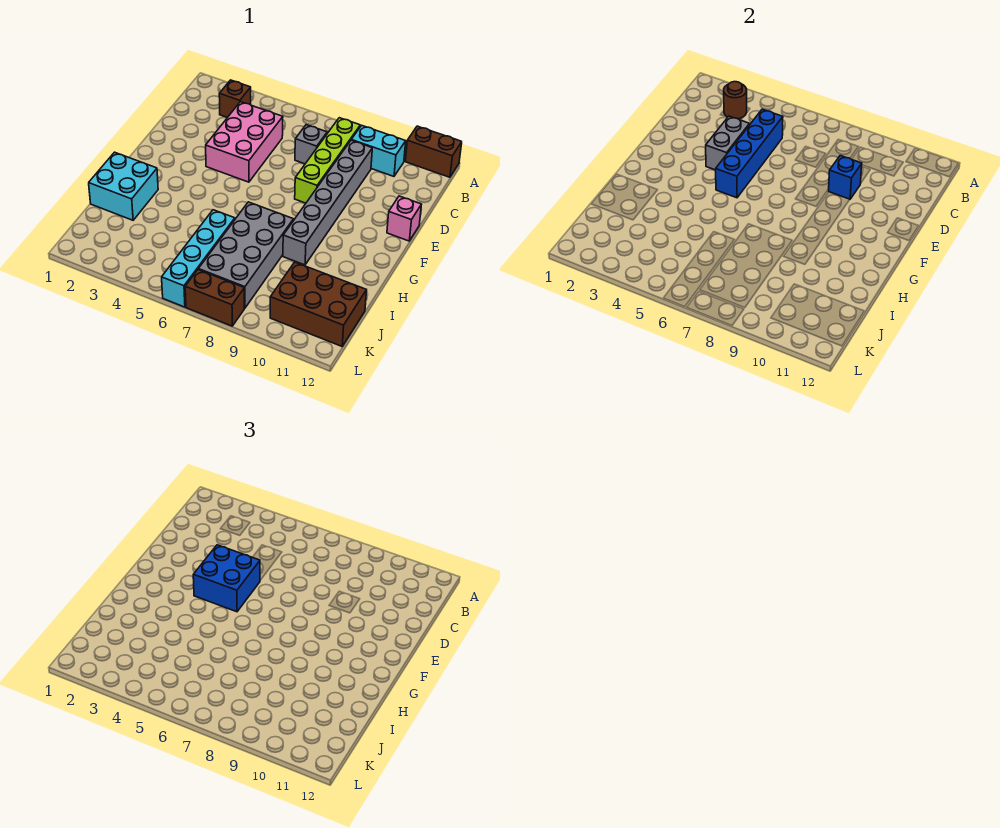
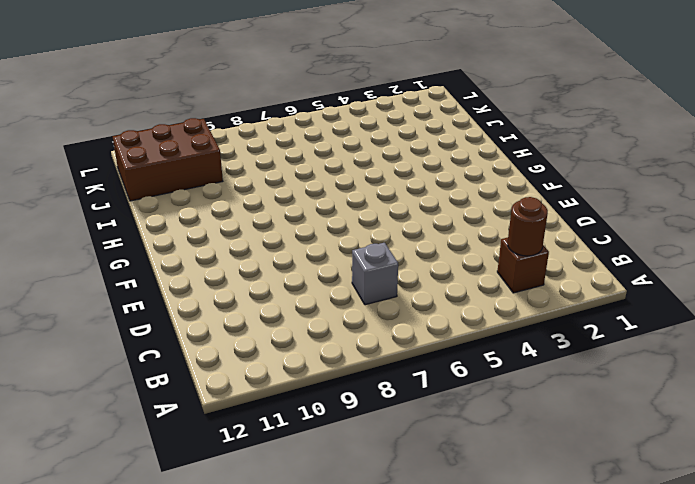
none -> brown brick A11:A12 level 1
none -> lime brick B8:E8 level 1
none -> cyan brick B9:B10 level 1

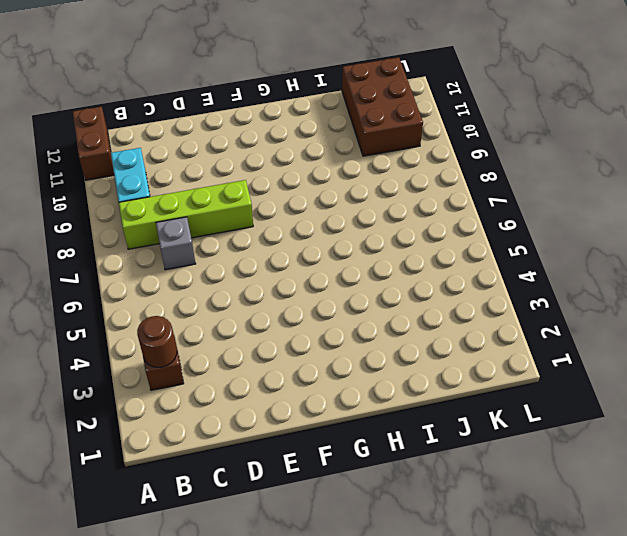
none -> pink brick C4:E5 level 1
none -> grey brick C9:H9 level 1
none -> pink brick E12 level 1

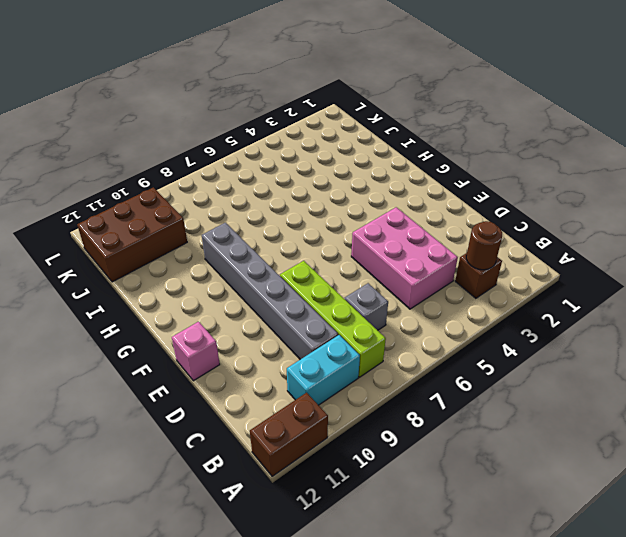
none -> cyan brick H1:I2 level 1
none -> grey brick H7:K8 level 1
none -> cyan brick I6:L6 level 1

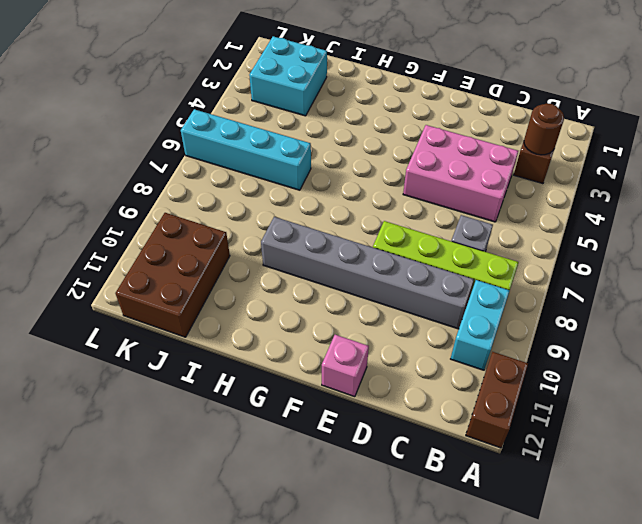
cyan brick J2:K3 level 1 -> cyan brick H1:I2 level 1
none -> grey brick H7:K8 level 1
none -> brown brick L7:L8 level 1
none -> blue brick C5:F5 level 2

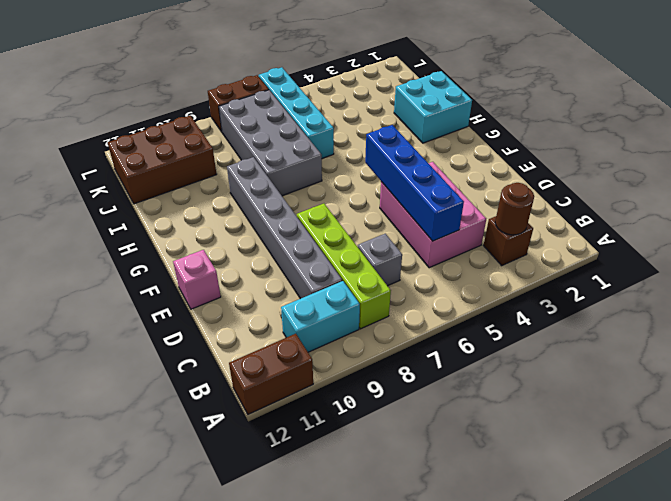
none -> grey brick D4:E4 level 2
none -> blue brick D9 level 2
none -> blue brick E4:F5 level 3

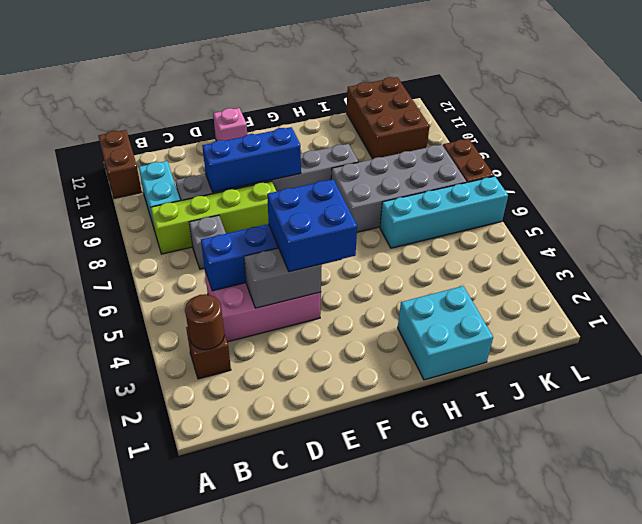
blue brick D9:F9 level 2 -> blue brick D9 level 2

